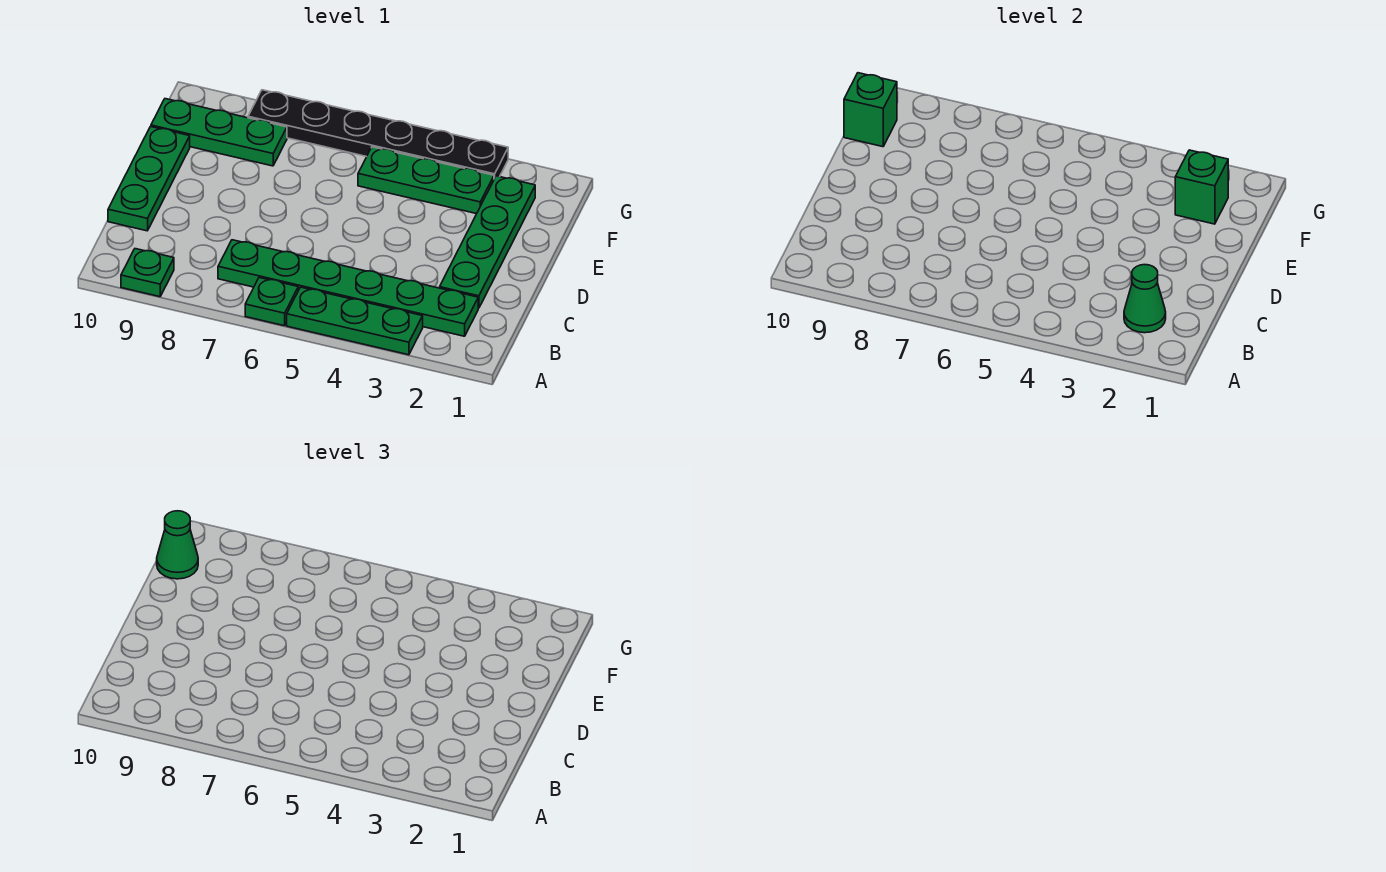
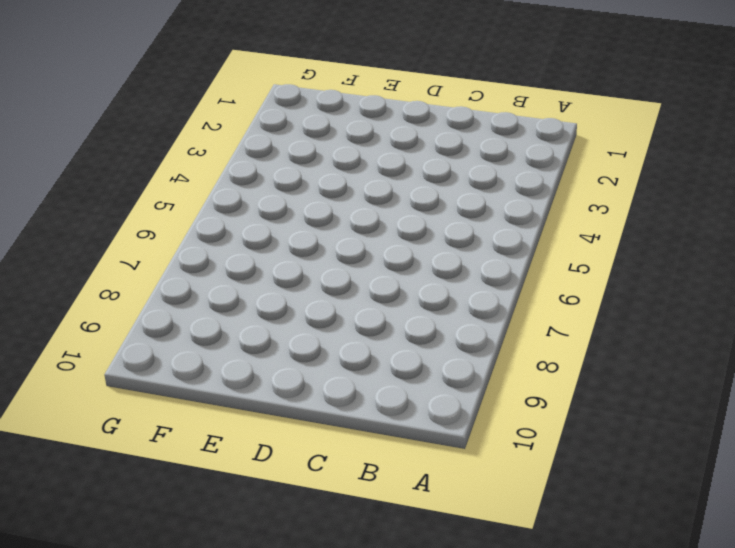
none -> green plate A3:A5 level 1
none -> green plate A6 level 1
none -> green plate A9 level 1

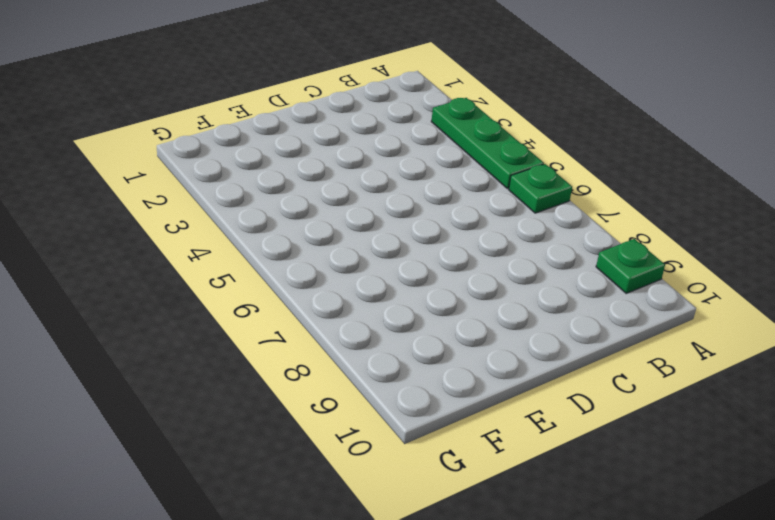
none -> green plate B2:B7 level 1
none -> green plate C2:F2 level 1
none -> green plate C10:E10 level 1

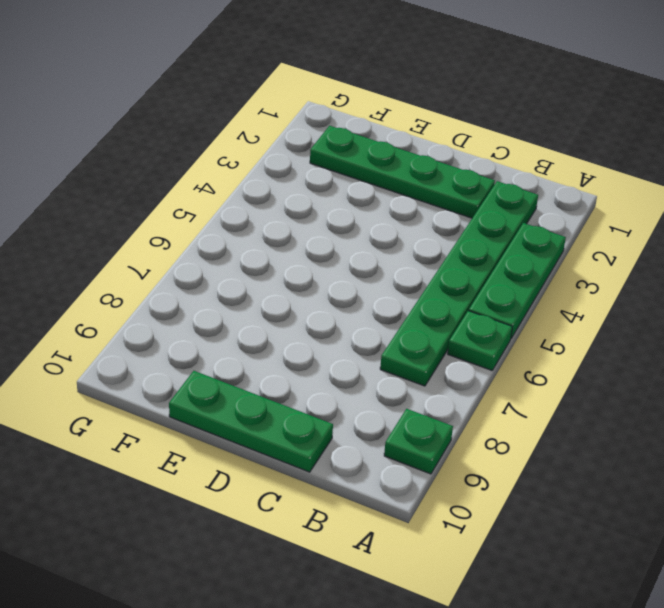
none -> green plate F3:F5 level 1
none -> green plate F8:F10 level 1
none -> black plate G3:G8 level 1

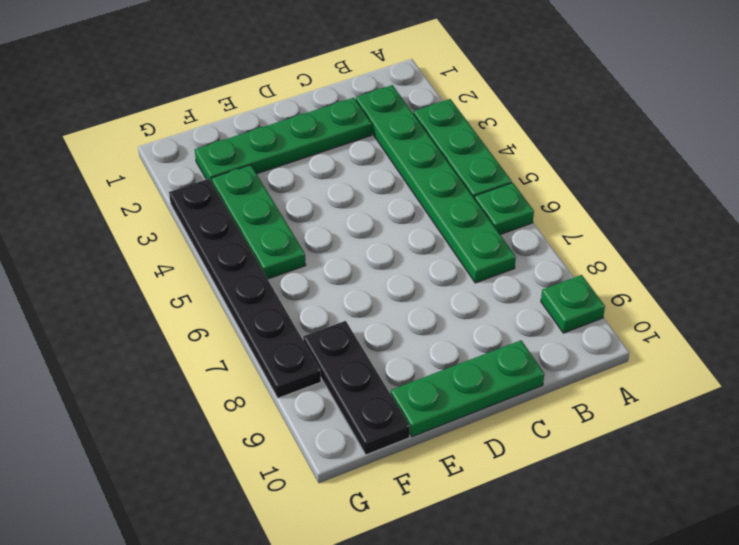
black plate F8:F10 level 1 -> green plate F8:F10 level 1
none -> green cone B2 level 2
none -> green brick F2 level 2
none -> green brick F10 level 2

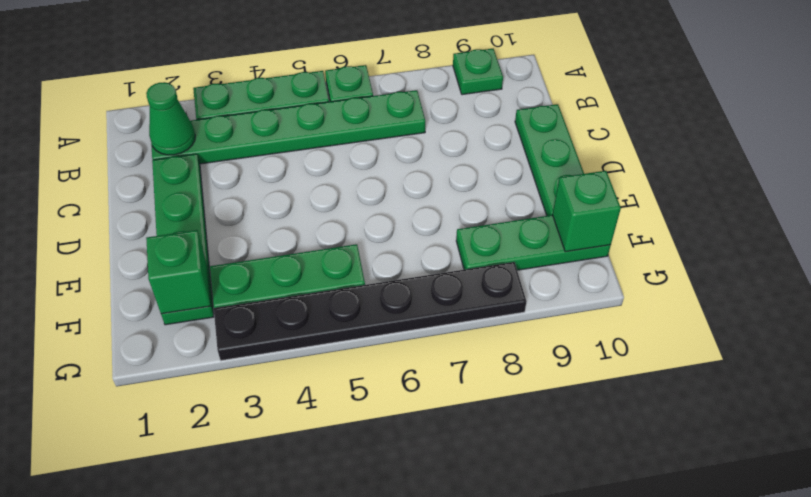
none -> green cone F10 level 3

